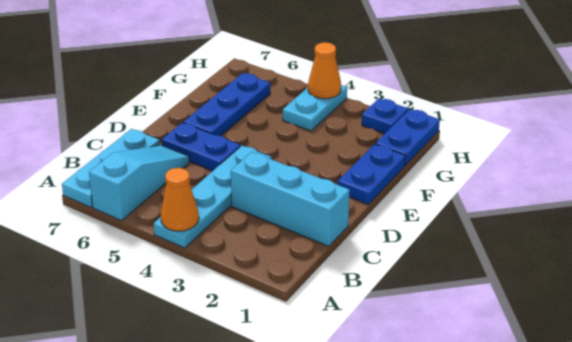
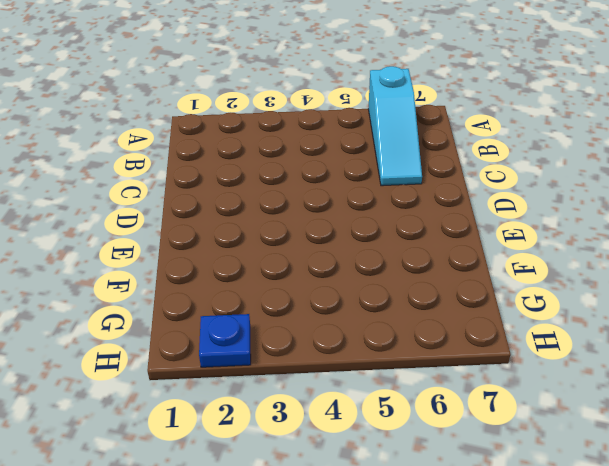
none -> cyan plate A4:D4 level 1
none -> cyan plate A7:C7 level 1
none -> cyan brick C1:C3 level 1

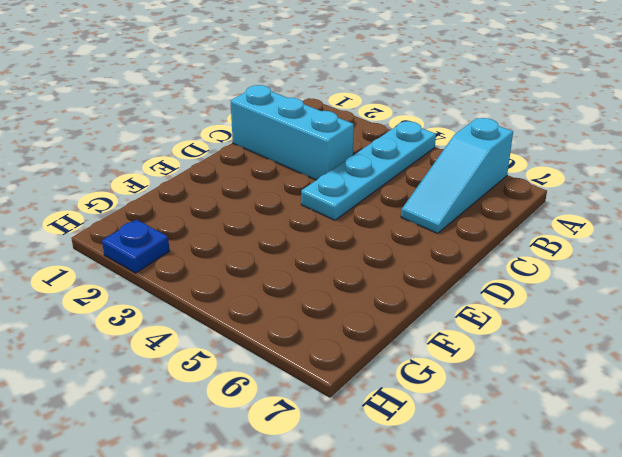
none -> cyan plate A7:C7 level 1
none -> blue plate D5:D6 level 1
none -> blue plate E1:F1 level 1

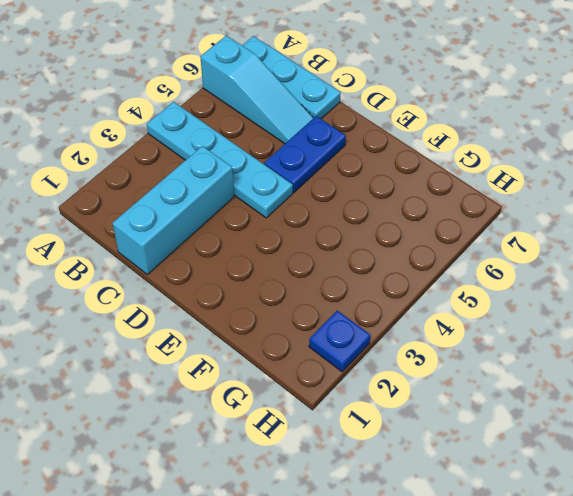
none -> blue plate E1:F1 level 1
none -> blue plate E6:G6 level 1
none -> blue plate G1:H1 level 1

